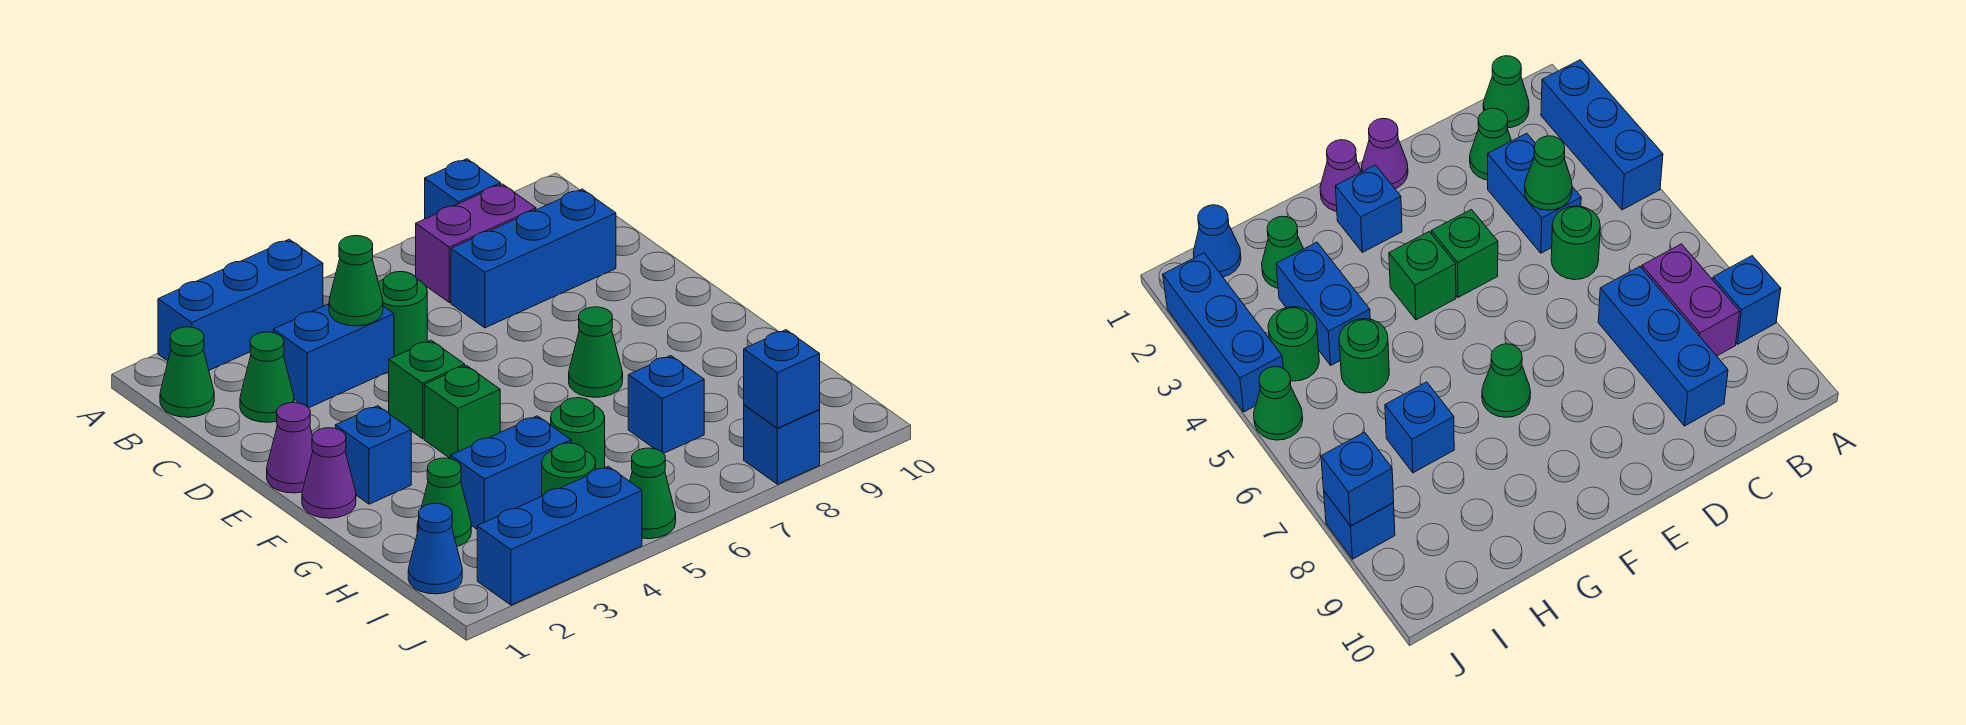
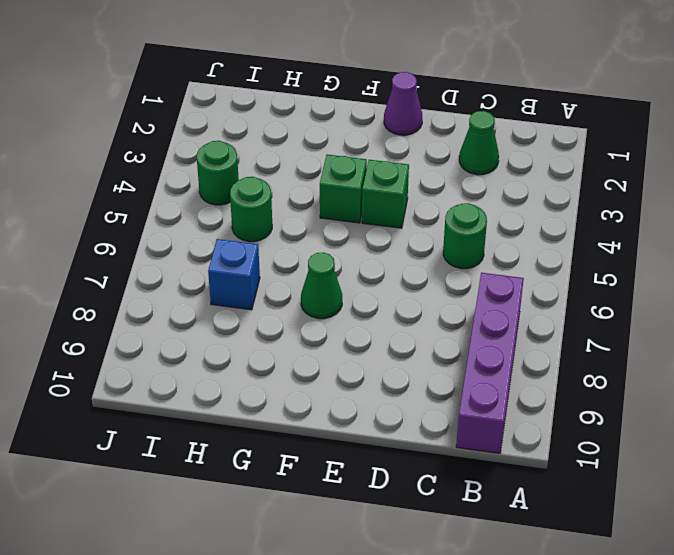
purple brick B7:B10 level 1 -> purple brick B7:B8 level 1
none -> blue brick A2:A4 level 1
none -> blue brick A8 level 1
none -> green cone B1 level 1

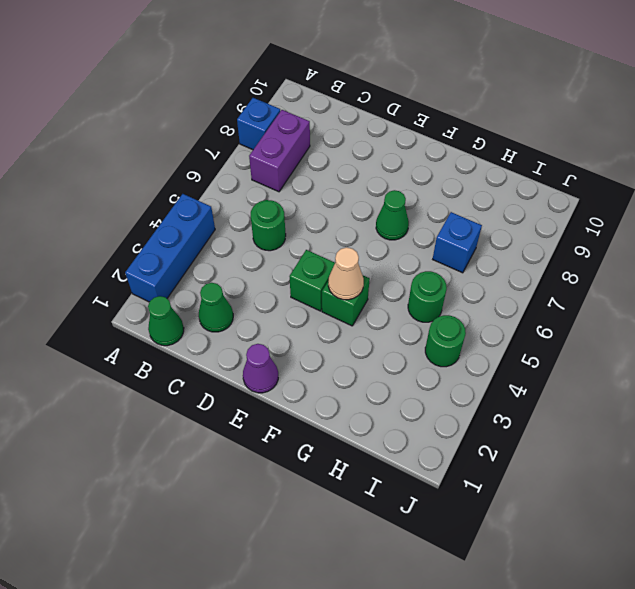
tan cone F4 level 2 -> none
none -> blue brick C3:C4 level 1
none -> blue brick C7:C9 level 1
none -> purple cone F1 level 1

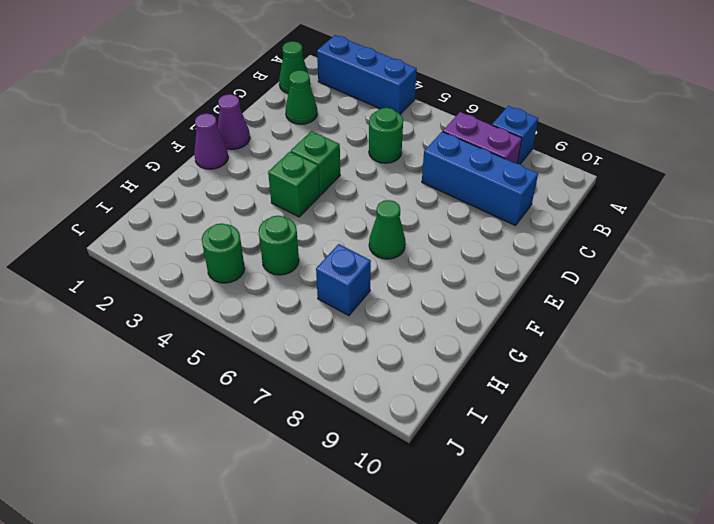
none -> blue brick C3:C4 level 1
none -> blue brick F2 level 1
none -> green cone H2 level 1

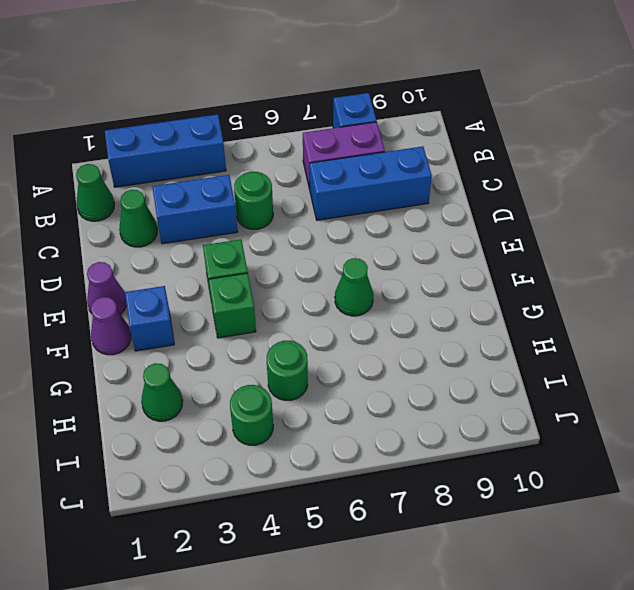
none -> blue brick H3:H4 level 1
none -> blue brick H7 level 1
none -> blue cone I1 level 1

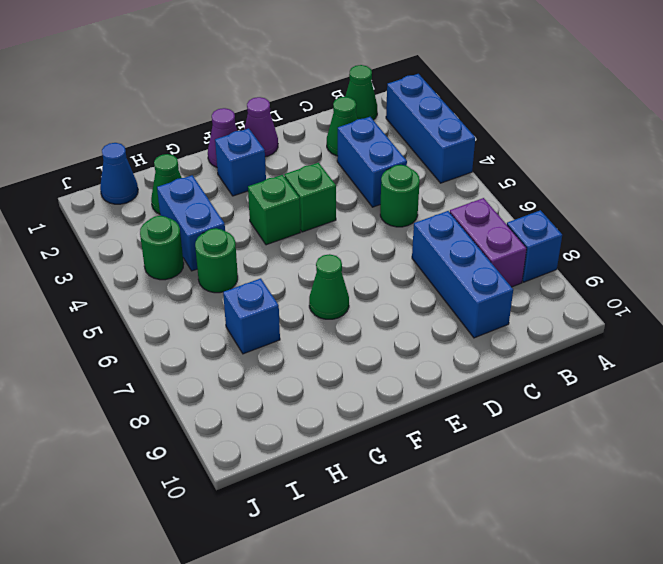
none -> blue brick J2:J4 level 1
none -> green cone J5 level 1
none -> blue brick J8 level 1

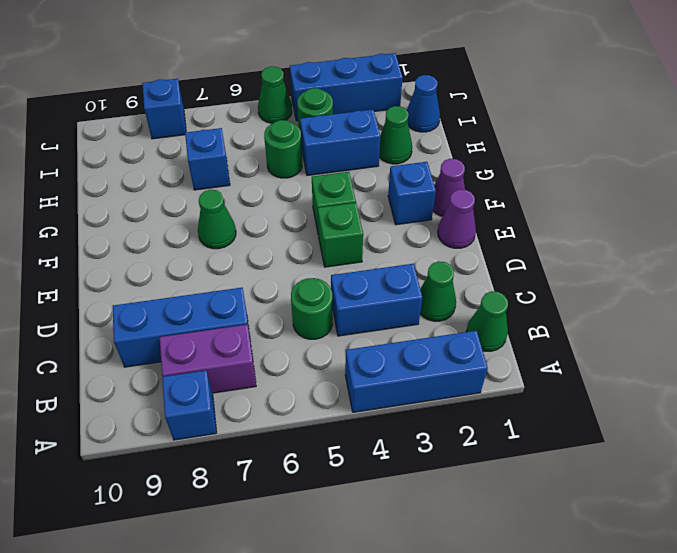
none -> green cone C4 level 2
none -> blue brick J8 level 2

